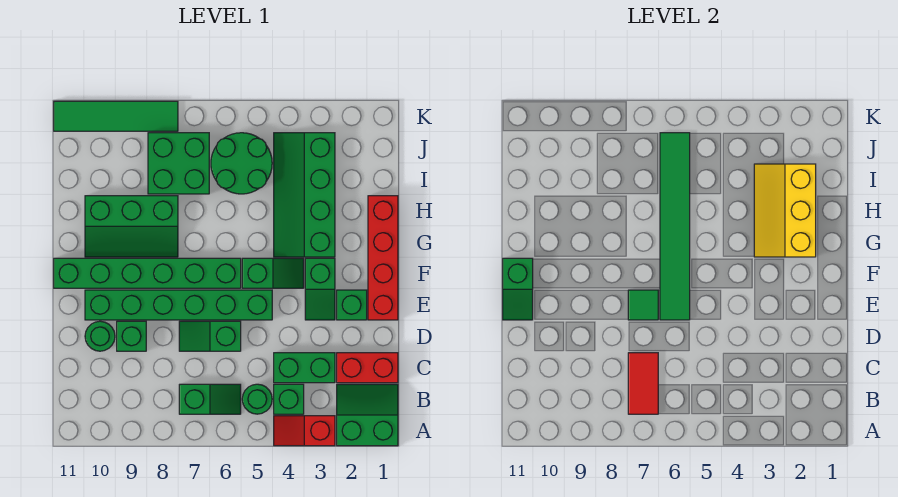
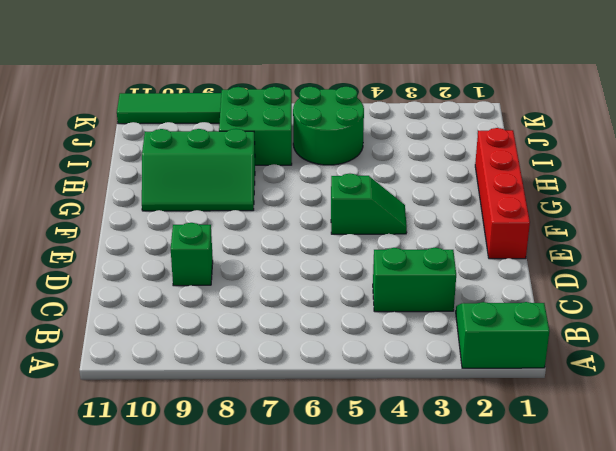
none -> red slope A3:A4 level 1 top 3
none -> green brick B4 level 1
none -> green round brick B5 level 1

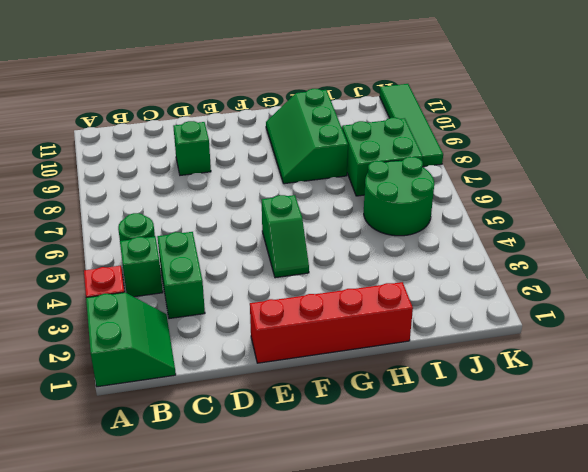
none -> green slope B6:B7 level 1 top 7
none -> red brick C1:C2 level 1
none -> green slope D6:D7 level 1 top 6

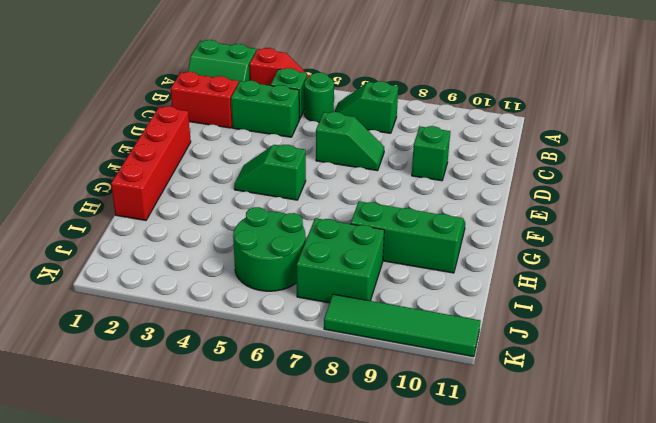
none -> green round brick D10 level 1
none -> green brick E2 level 1
none -> green slope E3:F3 level 1 top F

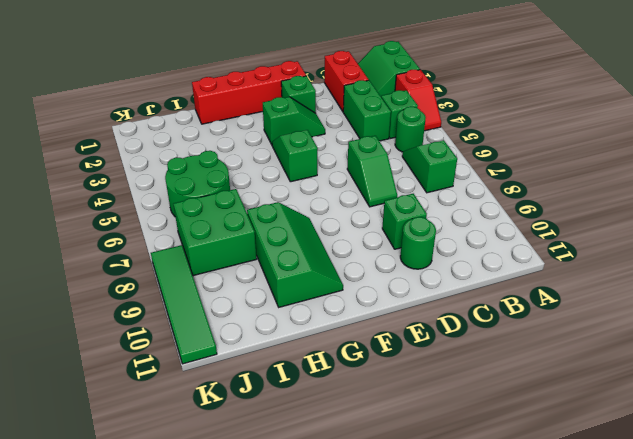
none -> green brick E5:E10 level 1
none -> green brick F6:F11 level 1
none -> green slope G3:J4 level 1 top 3

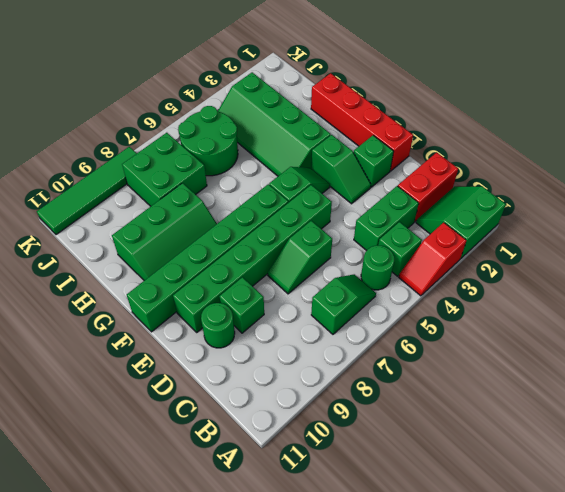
none -> red tile B7:C7 level 2
none -> green tile E6:J6 level 2
none -> green tile E7 level 2

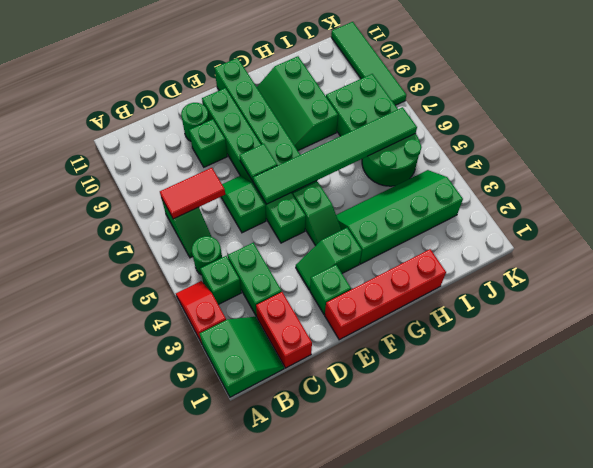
none -> green slope E11:F11 level 2 top F
none -> yellow slope G2:I3 level 2 top 2

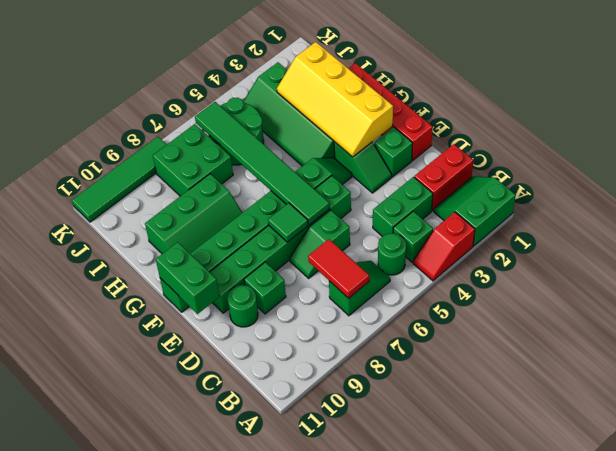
green brick E11:F11 level 2 -> green slope E11:F11 level 2 top F
yellow slope F2:I3 level 2 top 2 -> yellow slope G2:I3 level 2 top 2

